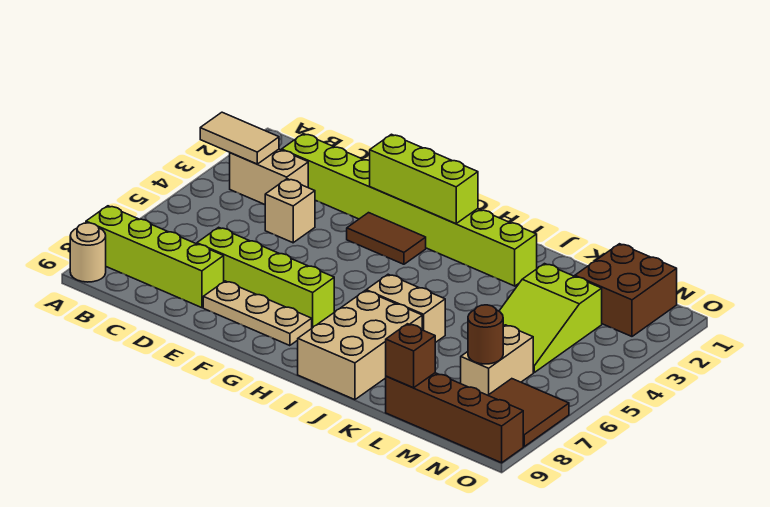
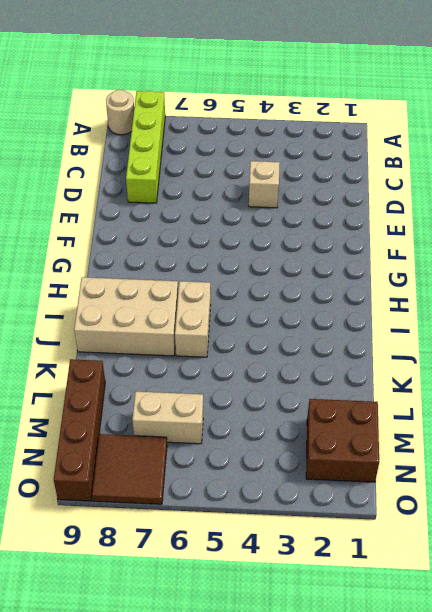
none -> tan brick B3:C3 level 1
none -> lime brick C2:J2 level 1
none -> lime brick D7:G7 level 1

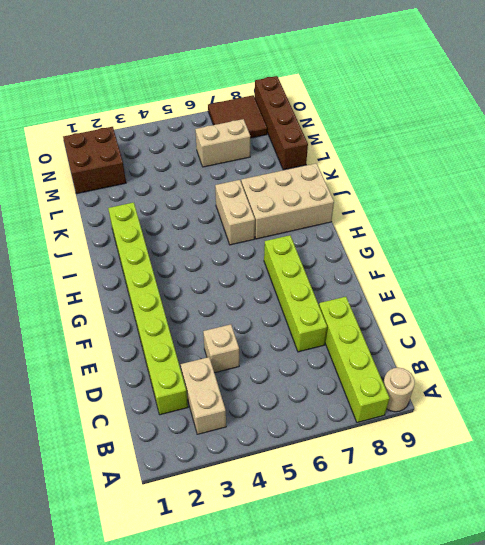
none -> tan plate E8:G8 level 1
none -> brown tile F3:G3 level 1
none -> lime slope L3:M5 level 1 top 3

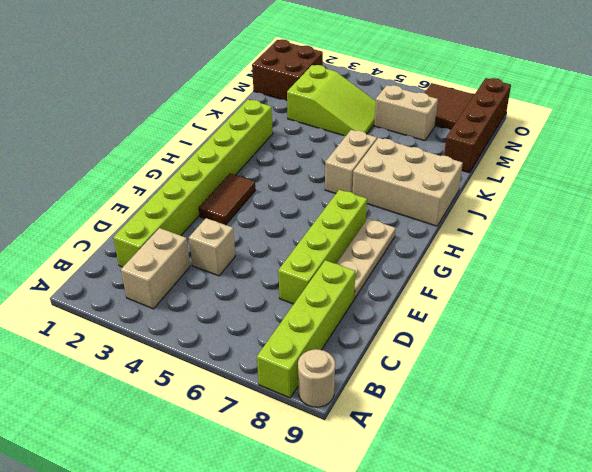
none -> tan tile A3:B3 level 2
none -> lime brick F2:H2 level 2
none -> brown brick L9 level 2

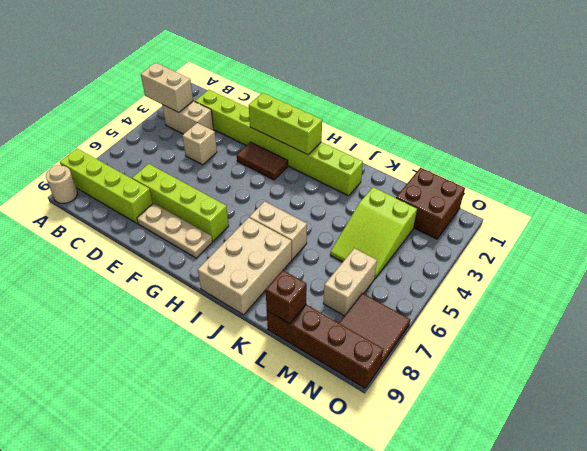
tan brick A3:B3 level 2 -> tan tile A3:B3 level 2
none -> brown round brick M7 level 2

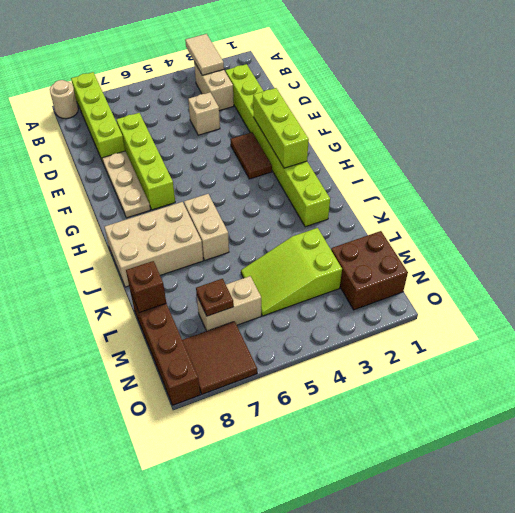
brown plate M7 level 2 -> brown round brick M7 level 2

